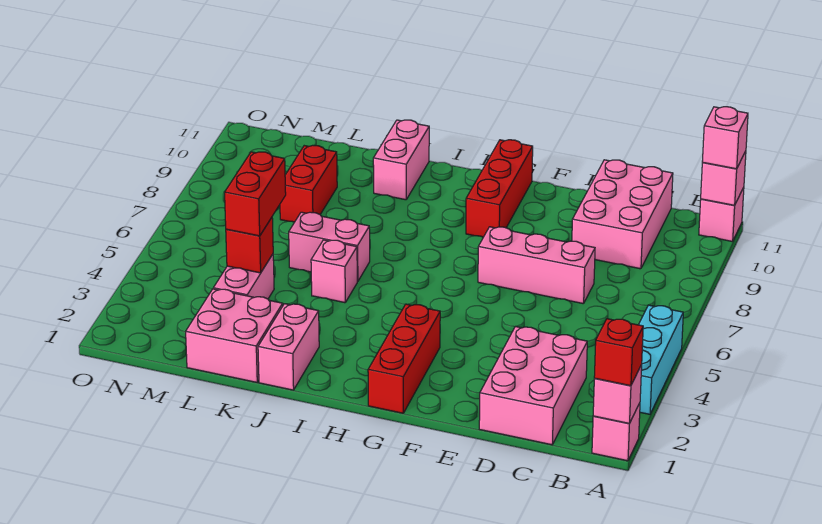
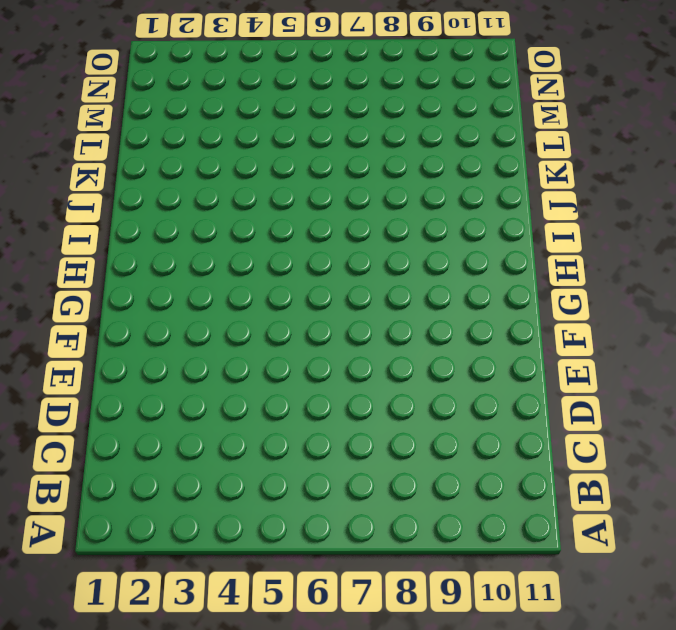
none -> pink brick A1 level 1
none -> cyan brick A3:A5 level 1
none -> pink brick A11 level 1

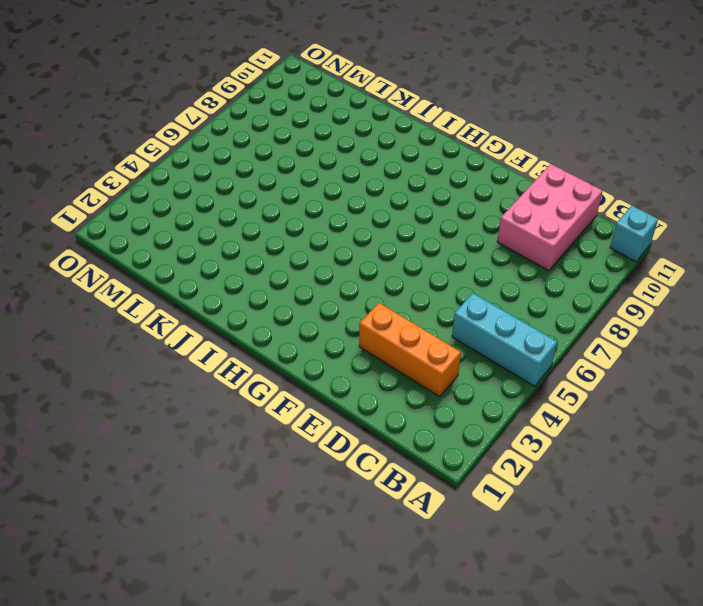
cyan brick A5:C5 level 1 -> cyan brick A3:A5 level 1
cyan brick A11 level 1 -> pink brick A11 level 1
orange brick C3:E3 level 1 -> pink brick C1:D3 level 1
none -> pink brick A1 level 1
none -> pink brick D7:F7 level 1
none -> red brick G1:G3 level 1

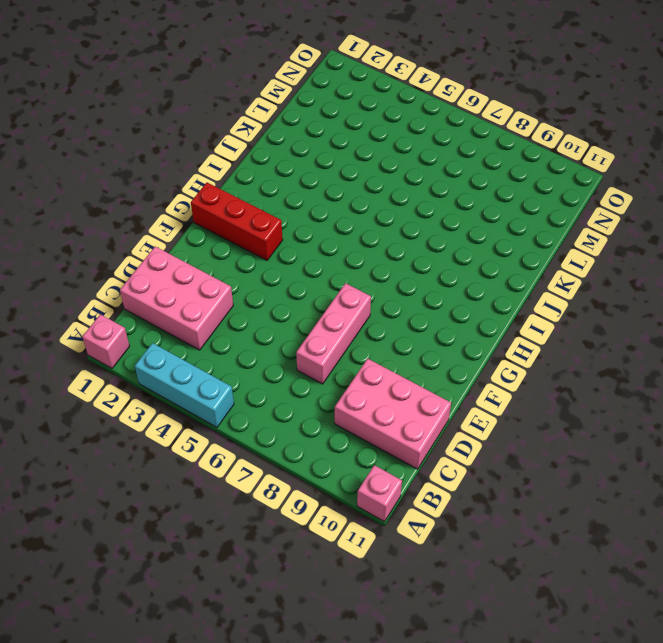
none -> red brick G9:G11 level 1
none -> pink brick J1:J2 level 1
none -> pink brick J5 level 1

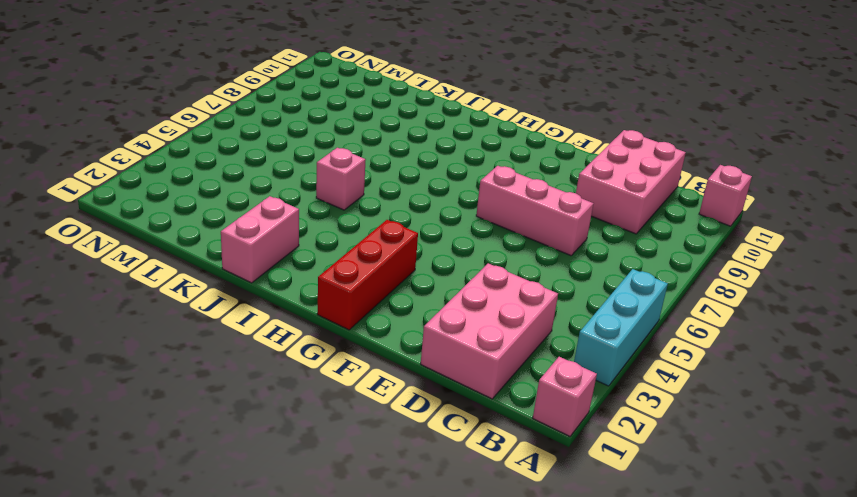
none -> red brick G9:G11 level 1
none -> pink brick J6:K6 level 1
none -> pink brick J10:J11 level 1

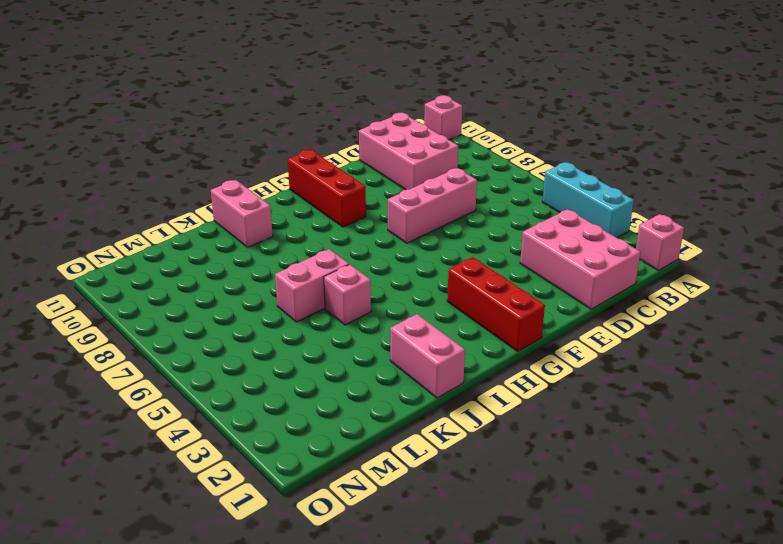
none -> pink brick K1:L2 level 1
none -> pink brick L3:L4 level 1
none -> red brick L8:L9 level 1

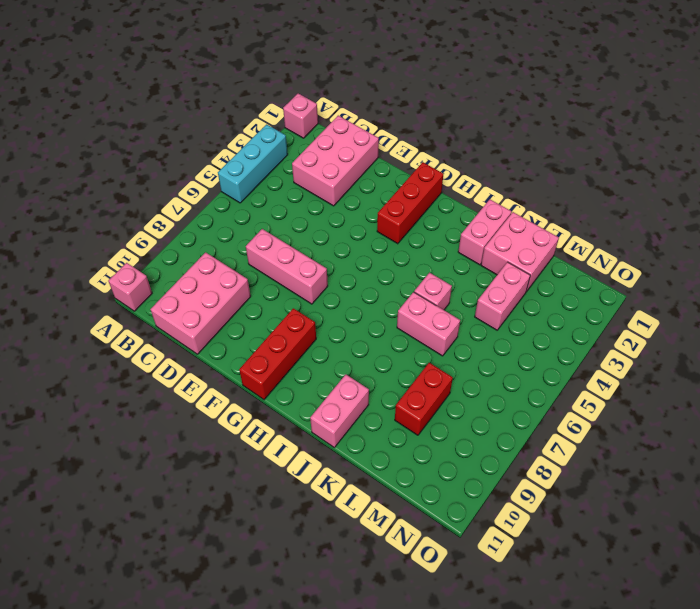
none -> pink brick A1 level 2
none -> pink brick A11 level 2
none -> red brick L4 level 2

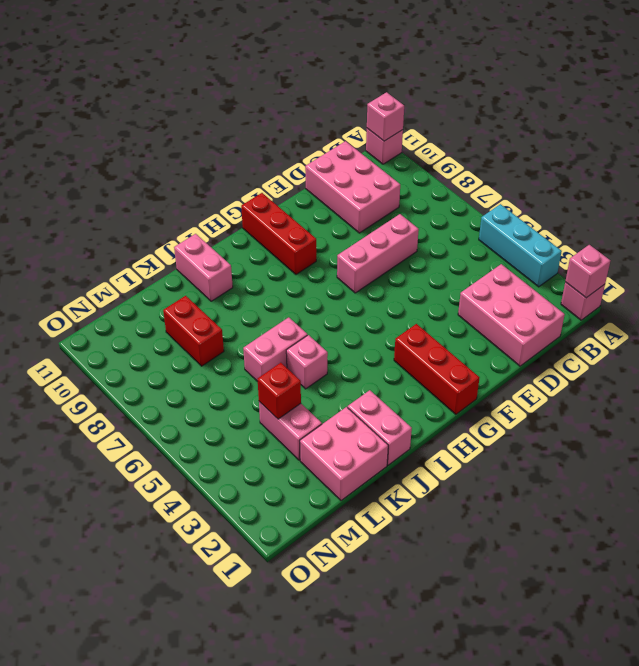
none -> red brick A1 level 3
none -> pink brick A11 level 3
none -> red brick L4:L5 level 3

